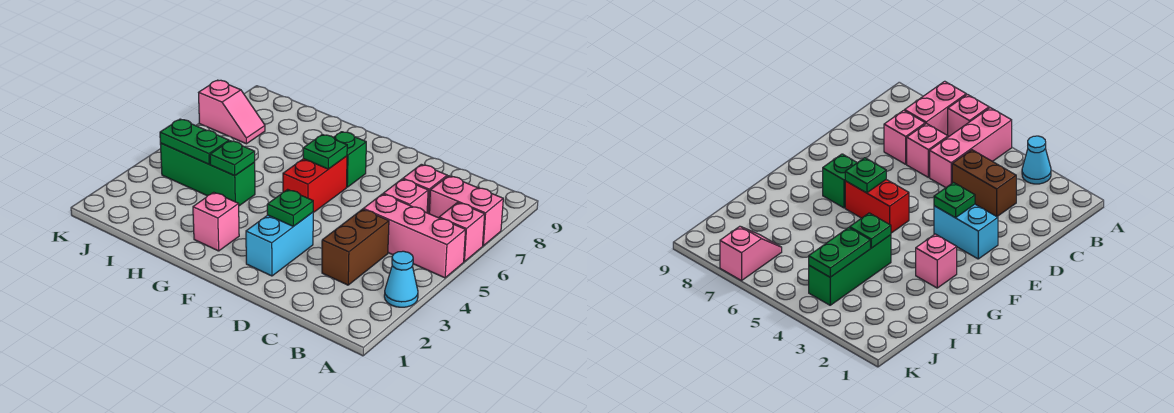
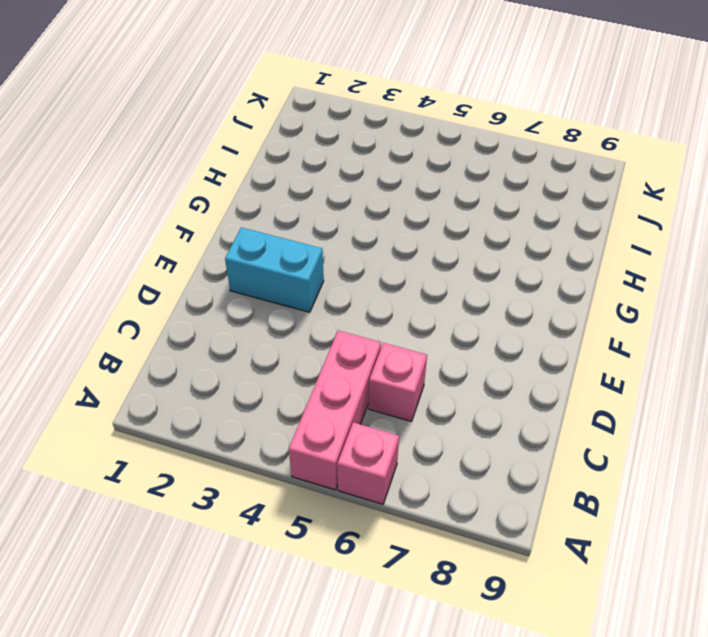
none -> cyan cone A3 level 1
none -> pink brick A7:B7 level 1
none -> brown brick C3:C4 level 1

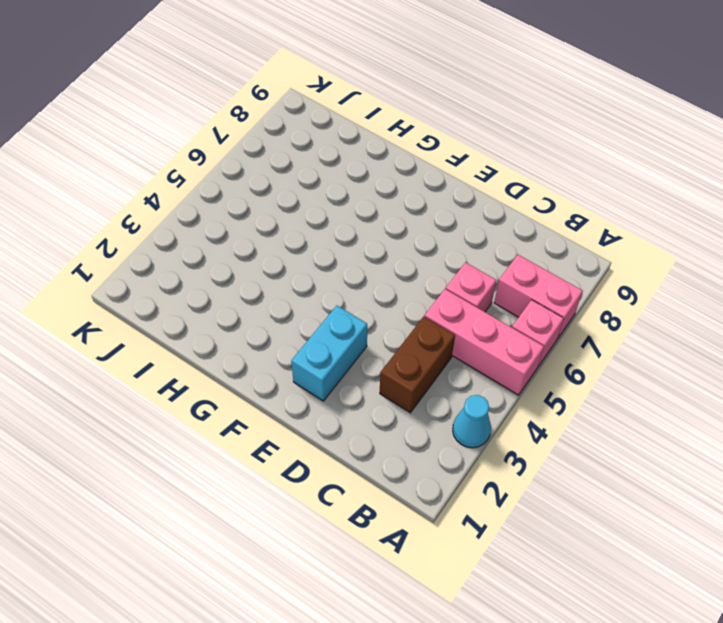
none -> pink brick C7 level 1
none -> red brick F5:F6 level 1
none -> green brick F7 level 1

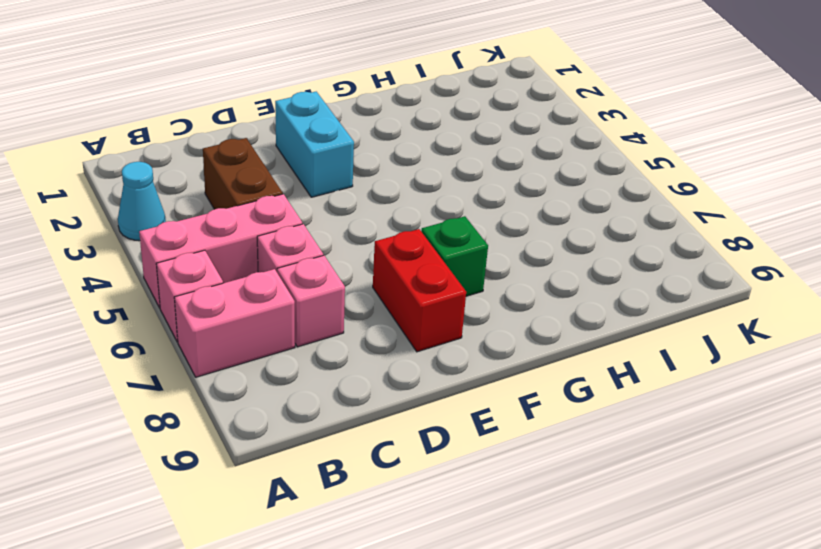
red brick E7:E8 level 1 -> red brick F5:F6 level 1
none -> pink brick G2 level 1
none -> green brick H4:J4 level 1
none -> pink slope J7:K7 level 1 top K

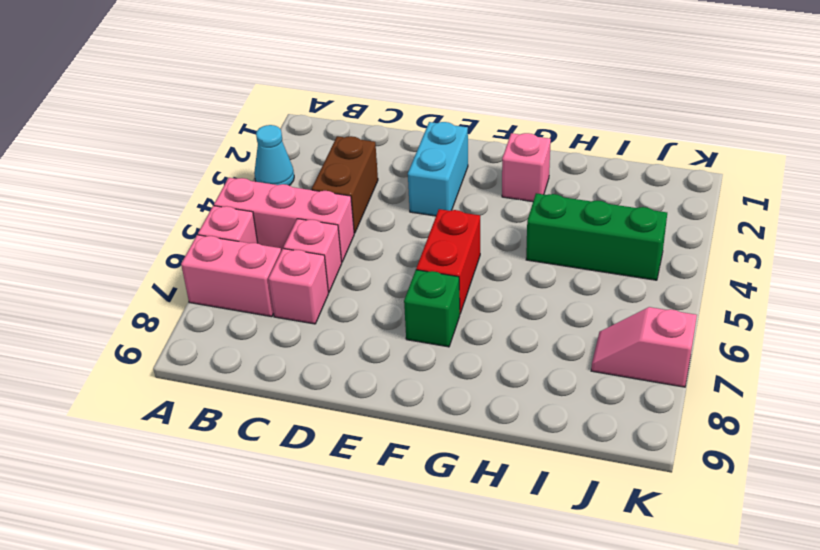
none -> green plate E3 level 2
none -> green plate F6 level 2
none -> green plate H4 level 2

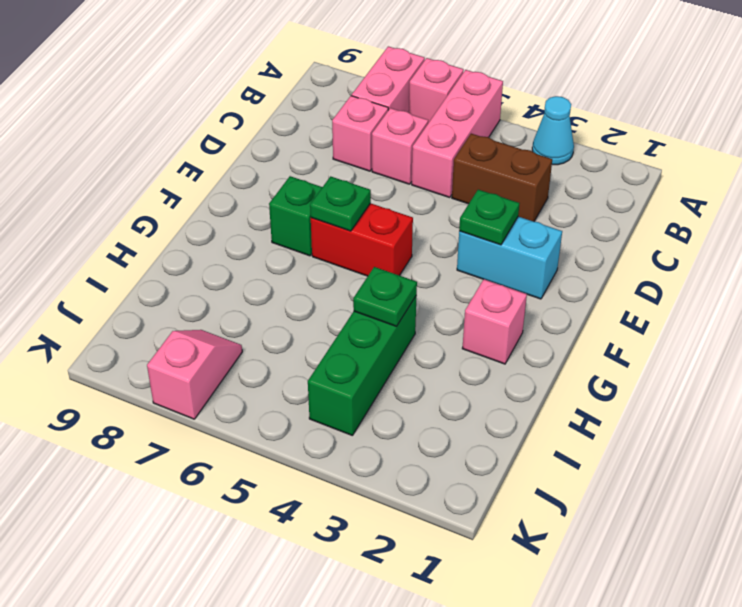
none -> green plate I4:J4 level 2

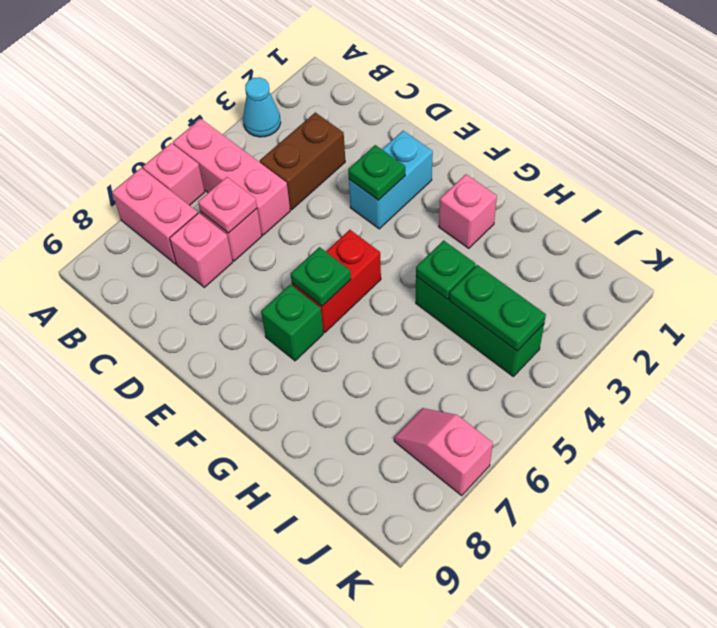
pink plate C6 level 2 -> none

